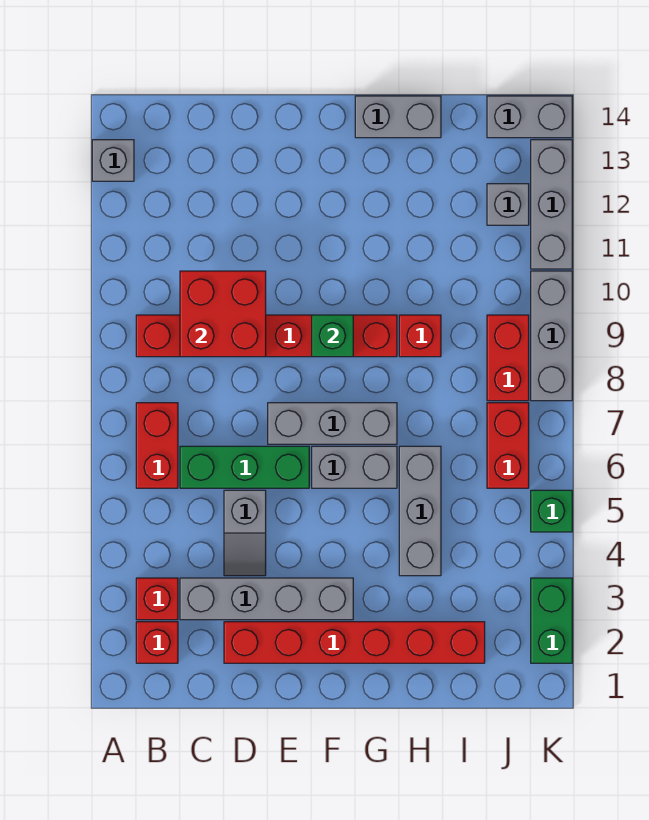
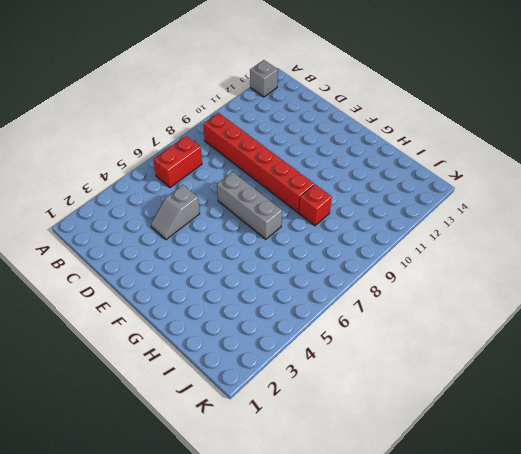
none -> red brick B2 level 1
none -> red brick B3 level 1
none -> grey brick C3:F3 level 1

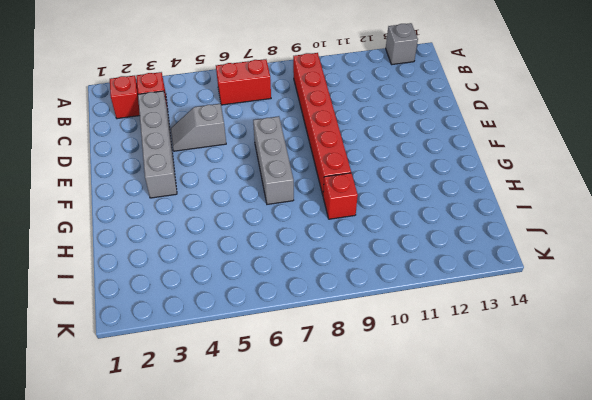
none -> green brick C6:E6 level 1
none -> red brick D2:I2 level 1
none -> grey brick F6:G6 level 1

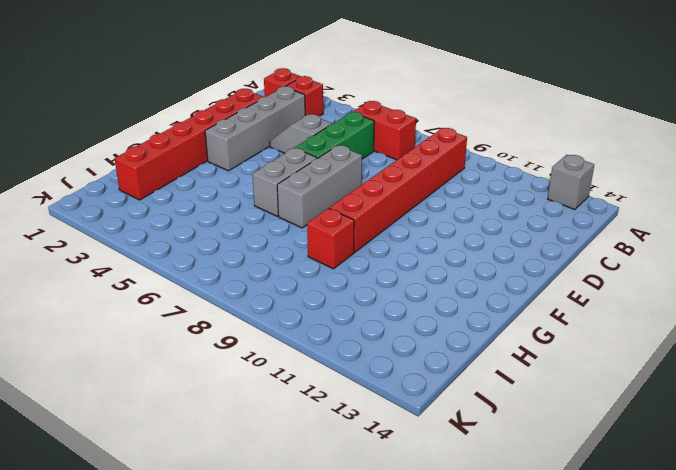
none -> grey brick G14:H14 level 1
none -> grey brick H4:H6 level 1
none -> red brick J6:J7 level 1

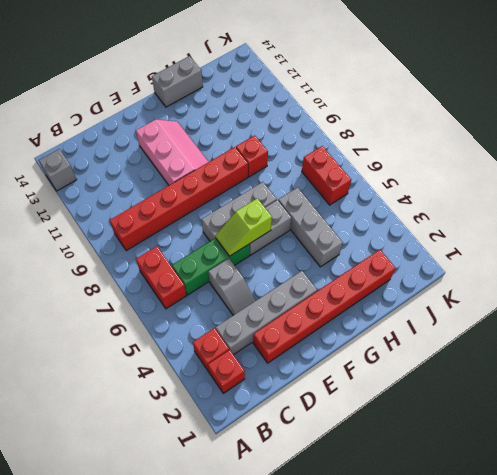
lime slope E6:F6 level 2 top F -> none
pink slope E10:F12 level 1 top E -> none
none -> red brick J8:J9 level 1
none -> grey brick J12 level 1
none -> grey brick J14:K14 level 1

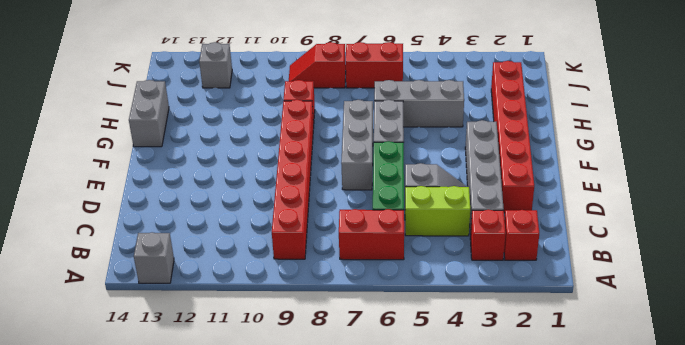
lime brick C4:C5 level 1 -> none
red slope J8:J9 level 1 top 8 -> red brick J8:J9 level 1
none -> grey brick J14:K14 level 1
none -> green brick K2:K3 level 1
none -> green brick K5 level 1

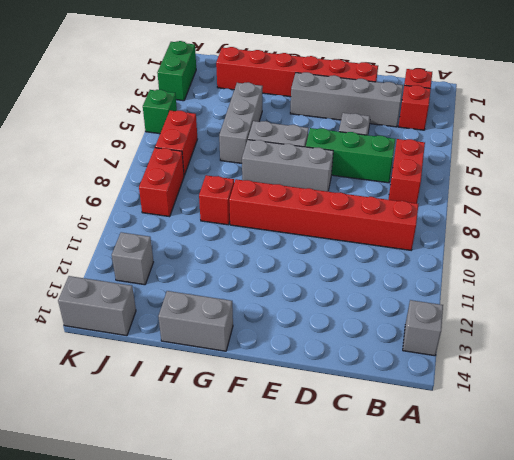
none -> grey brick K8:K10 level 1
none -> grey brick K11:K13 level 1
none -> red brick C9:D10 level 2

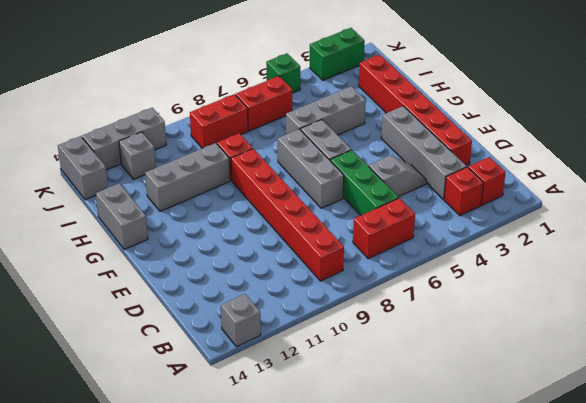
grey brick H10:H12 level 1 -> grey brick K8:K10 level 1
none -> red brick C9:D10 level 2
none -> green brick F9 level 2

